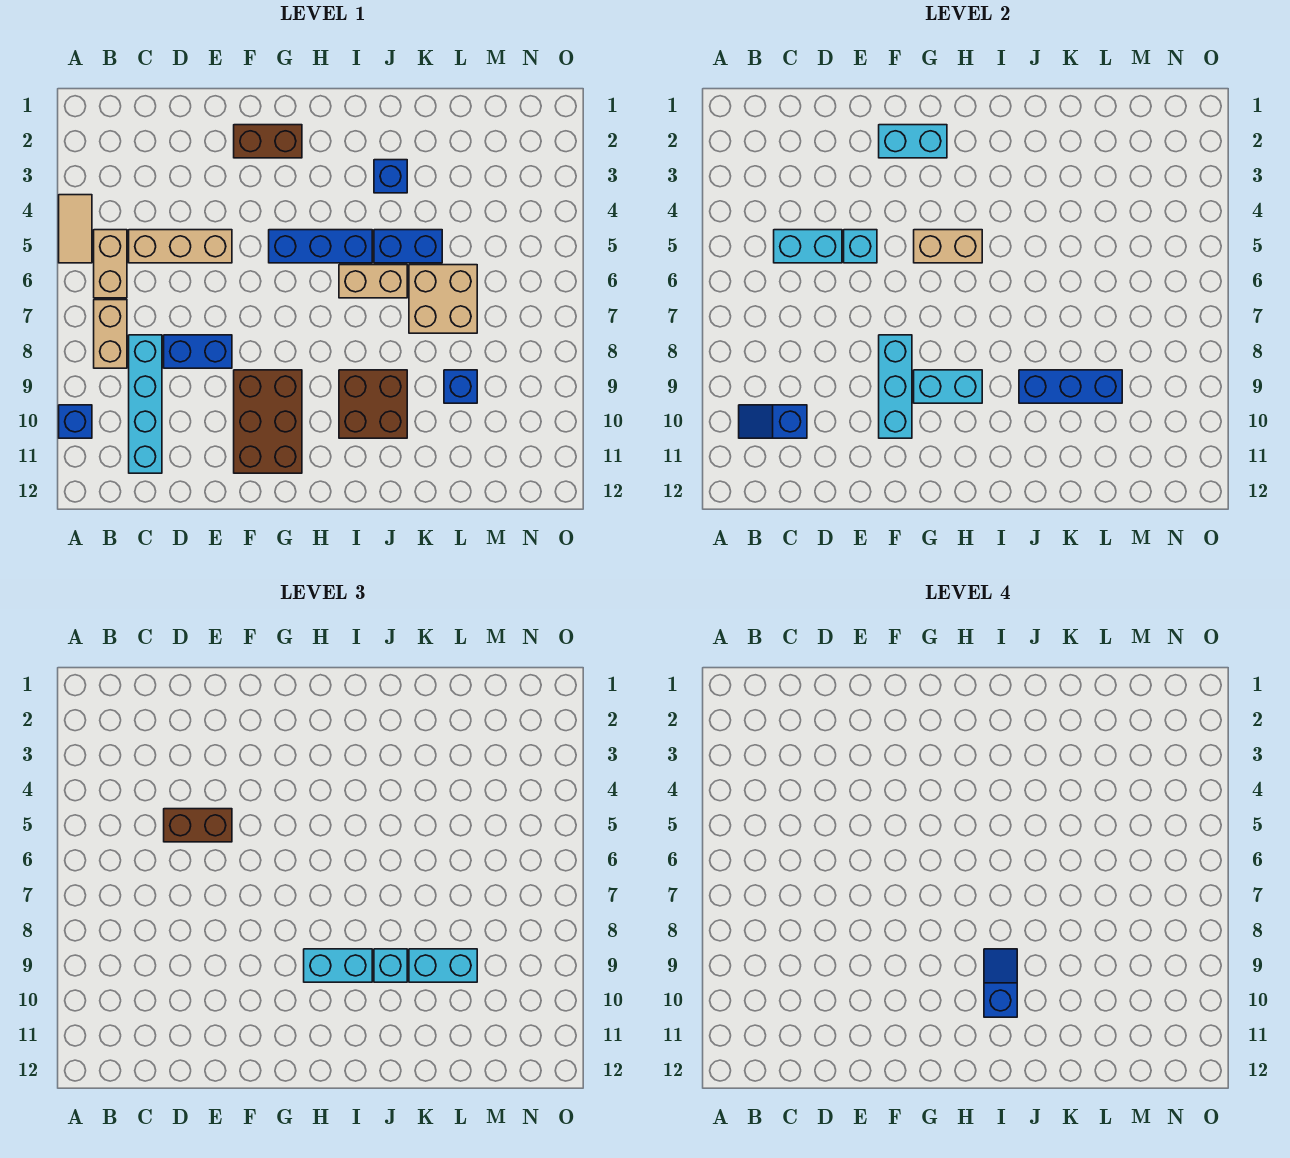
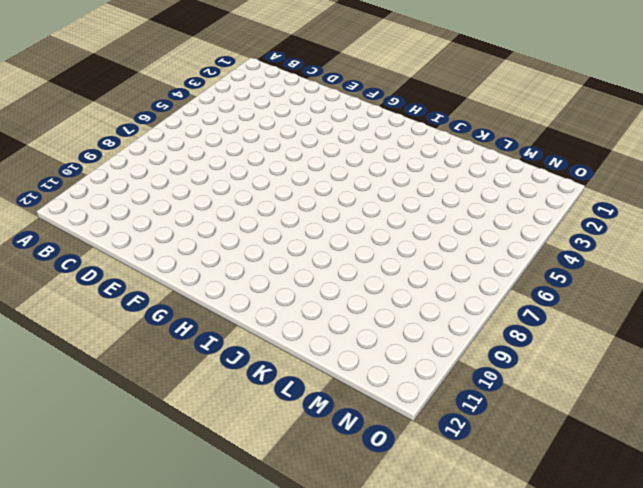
none -> tan tile A4:A5 level 1
none -> blue brick A10 level 1
none -> tan brick B5:B6 level 1

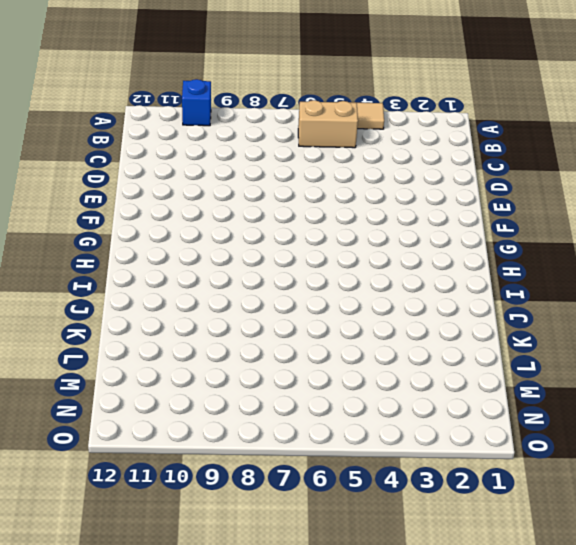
none -> tan brick B7:B8 level 1
none -> tan brick C5:E5 level 1
none -> cyan brick C8:C11 level 1

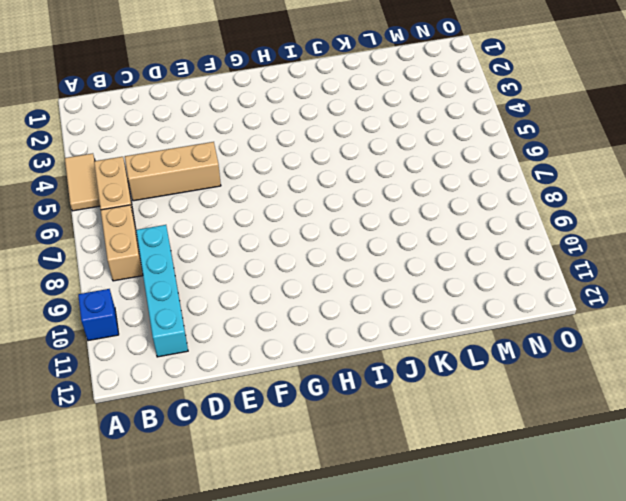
none -> blue brick D8:E8 level 1
none -> brown brick F2:G2 level 1
none -> brown brick F9:G11 level 1

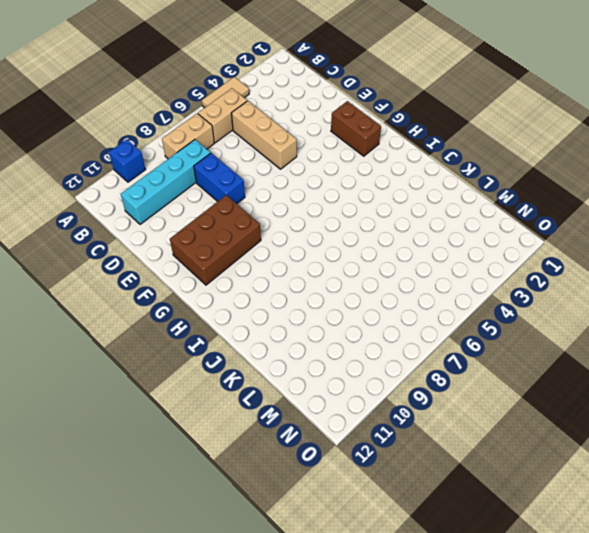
none -> blue brick G5:I5 level 1
none -> tan brick I6:J6 level 1
none -> brown brick I9:J10 level 1

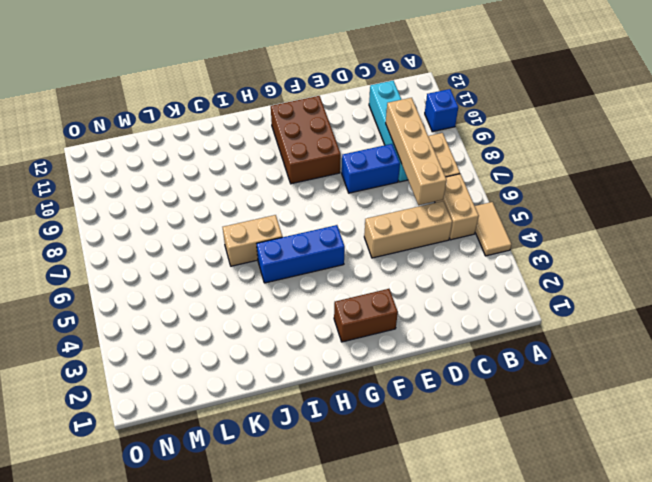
tan brick C6:C9 level 2 -> none
none -> brown brick I9:J10 level 1
none -> blue brick J3 level 1
none -> blue brick J5:K5 level 1

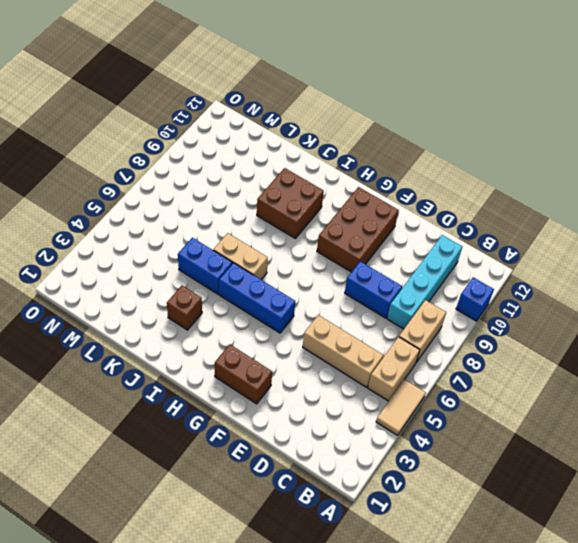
brown brick J3 level 1 -> blue brick J3 level 1
none -> tan brick K6:L7 level 1
none -> blue brick L9 level 1
none -> blue slope B10:C10 level 2 top C

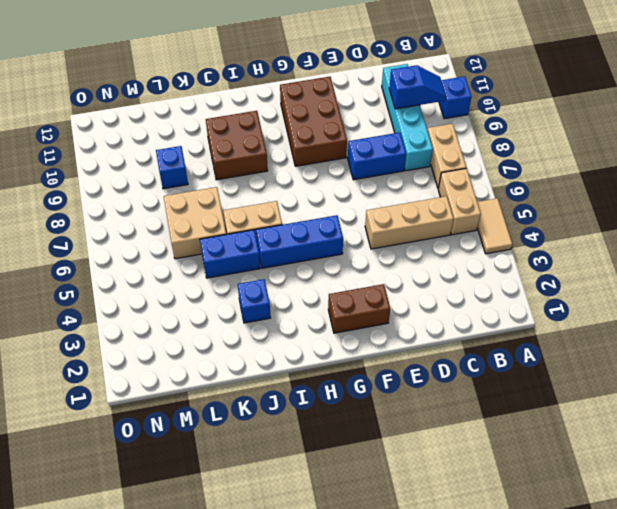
none -> cyan brick C5:D5 level 2
none -> cyan brick E5 level 2
none -> cyan brick F2:G2 level 2

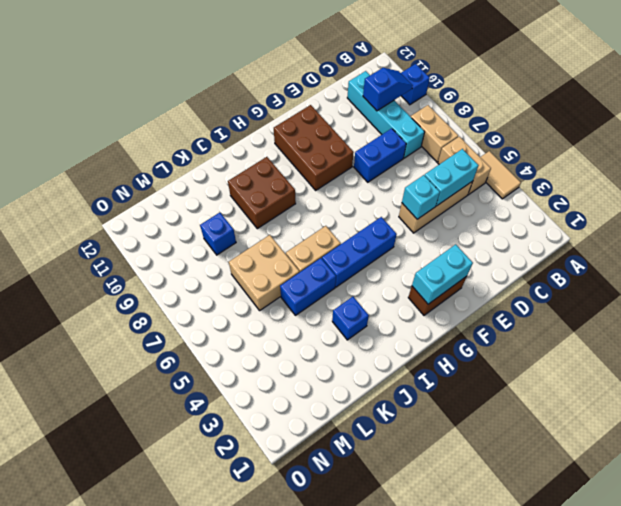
none -> cyan brick F8:F10 level 2
none -> tan brick G5:H5 level 2
none -> cyan brick G9:H9 level 2

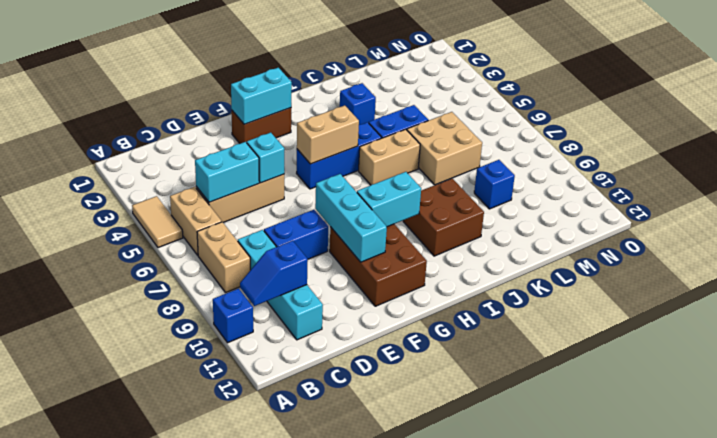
none -> blue brick J9:L9 level 2
none -> brown brick D5:E5 level 3
none -> cyan brick H9:I9 level 3

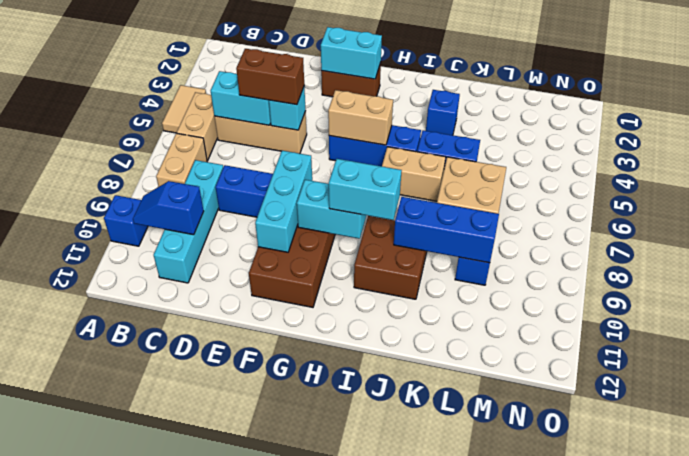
none -> cyan brick J9 level 3
none -> cyan brick K9:L9 level 3
none -> blue slope I9:I10 level 4 top 10

